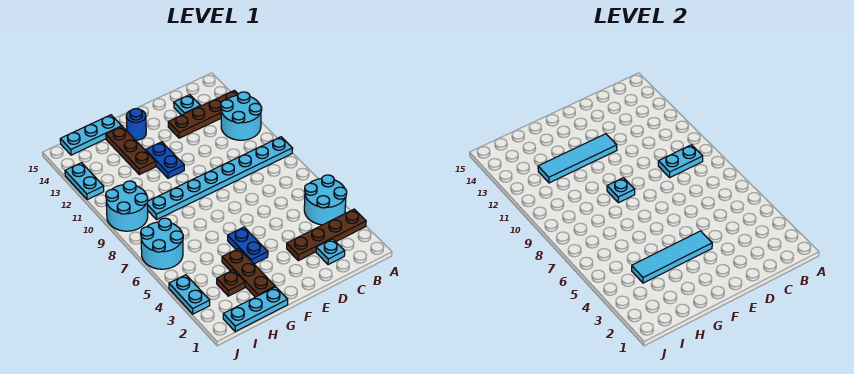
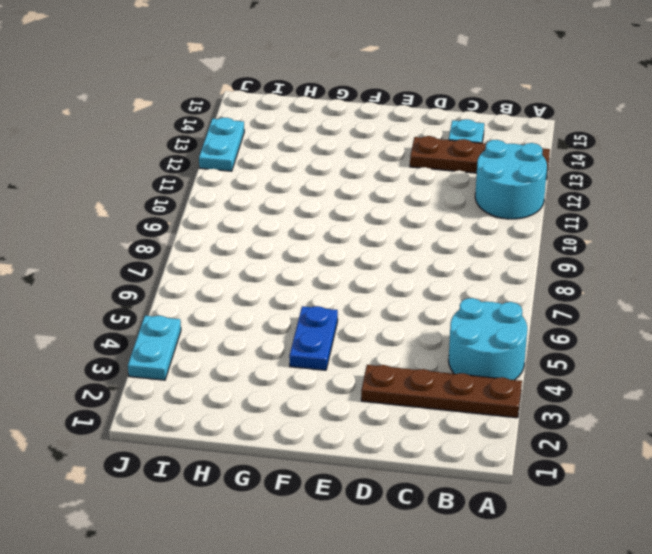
none -> cyan plate A9:H9 level 1
none -> cyan plate C2 level 1
none -> blue plate F11:F12 level 1

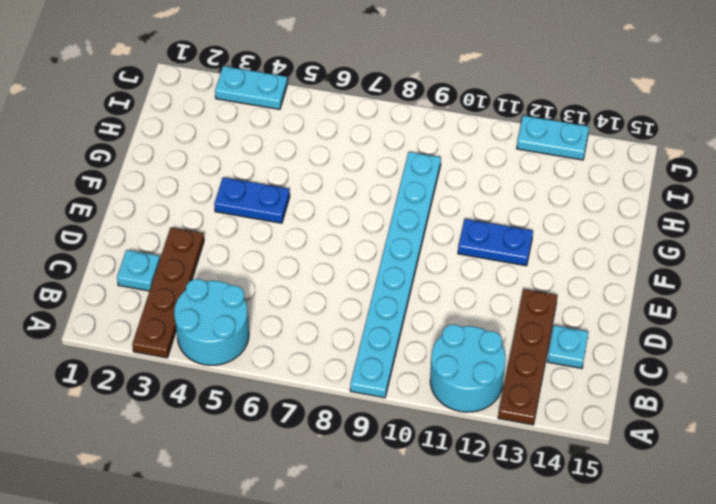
none -> blue round brick F14 level 1
none -> cyan plate G1:I1 level 1
none -> brown plate G2:G4 level 1

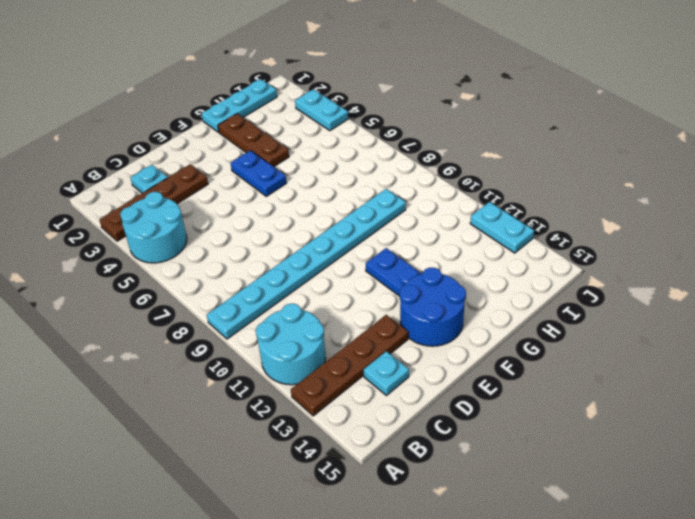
blue round brick E13:F14 level 1 -> blue round brick F14 level 1
none -> brown plate G12:G14 level 1
none -> cyan plate G15:I15 level 1
none -> brown plate H3 level 1

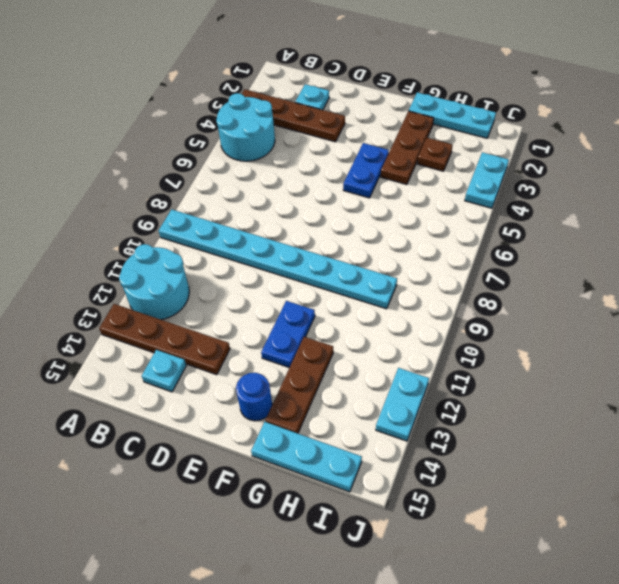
none -> cyan round brick I6:J7 level 1
none -> cyan round brick I9:J10 level 1
none -> cyan plate B9:C9 level 2

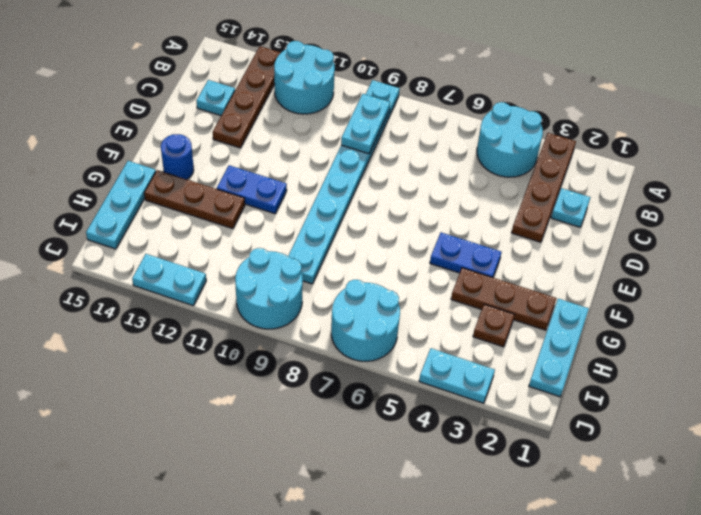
none -> cyan tile E4:H4 level 2
none -> cyan tile E12:H12 level 2
none -> cyan plate F9 level 2

